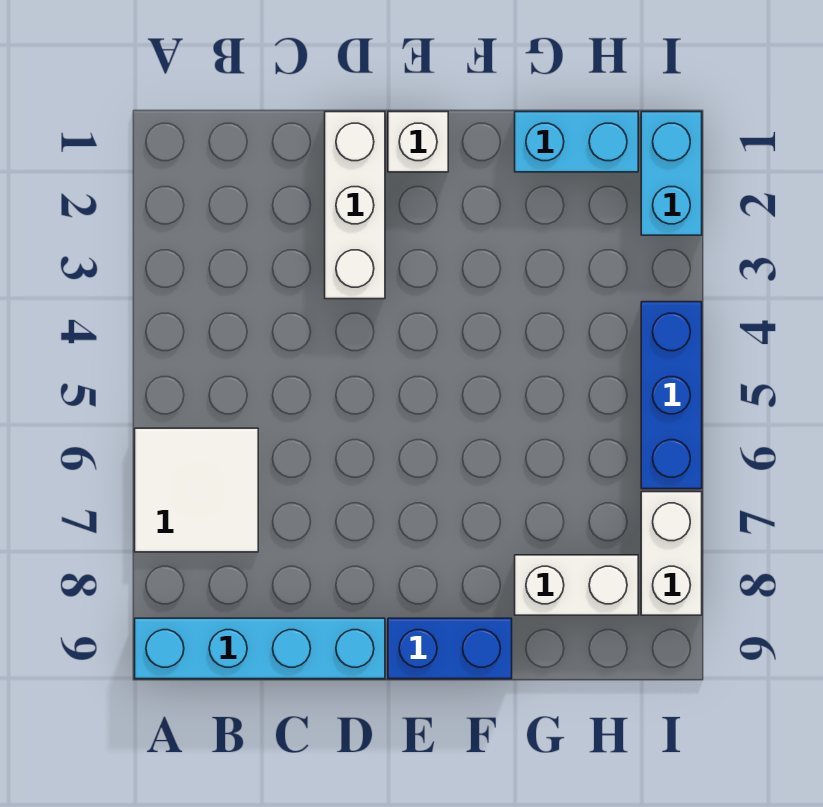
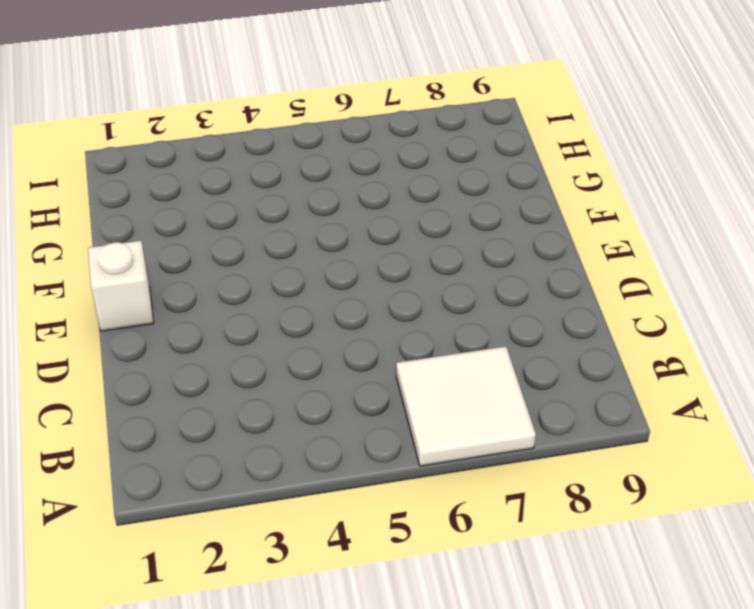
none -> cyan brick A9:D9 level 1
none -> white brick D1:D3 level 1

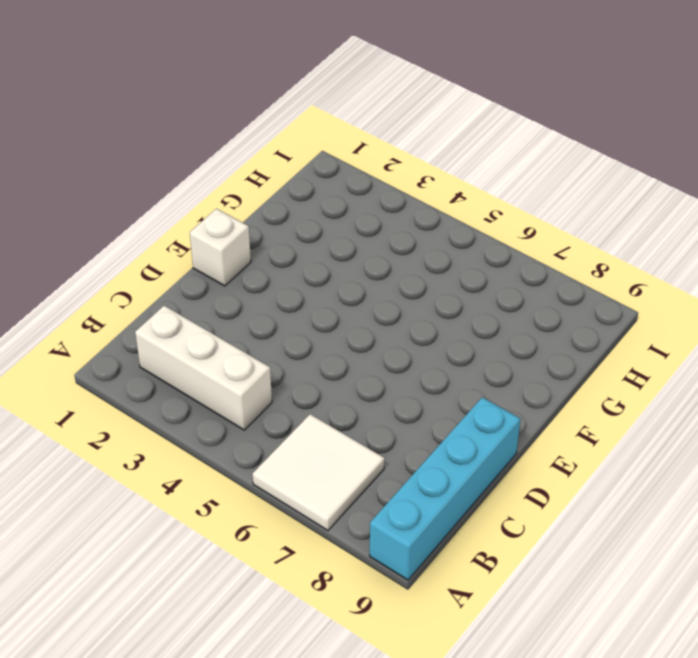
white brick B2:B4 level 1 -> white brick D1:D3 level 1
none -> blue brick E9:F9 level 1
none -> cyan brick G1:H1 level 1

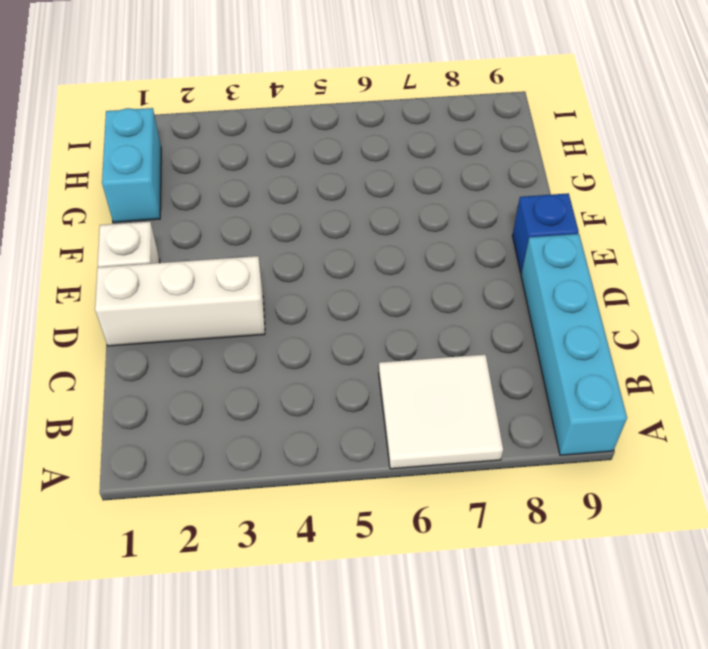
blue brick E9 level 1 -> blue brick E9:F9 level 1
none -> white brick G8:H8 level 1
none -> cyan brick I1:I2 level 1

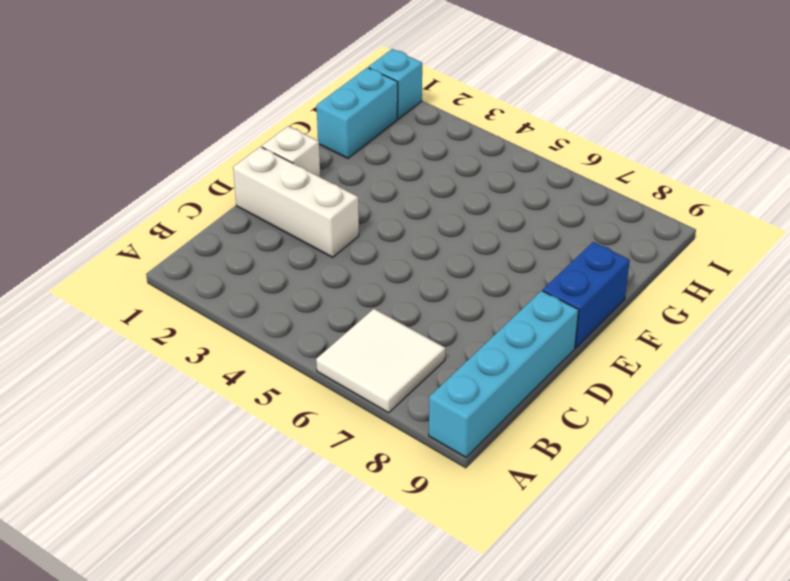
cyan brick I1 level 1 -> cyan brick I1:I2 level 1
none -> white brick G8:H8 level 1
none -> blue brick I4:I6 level 1

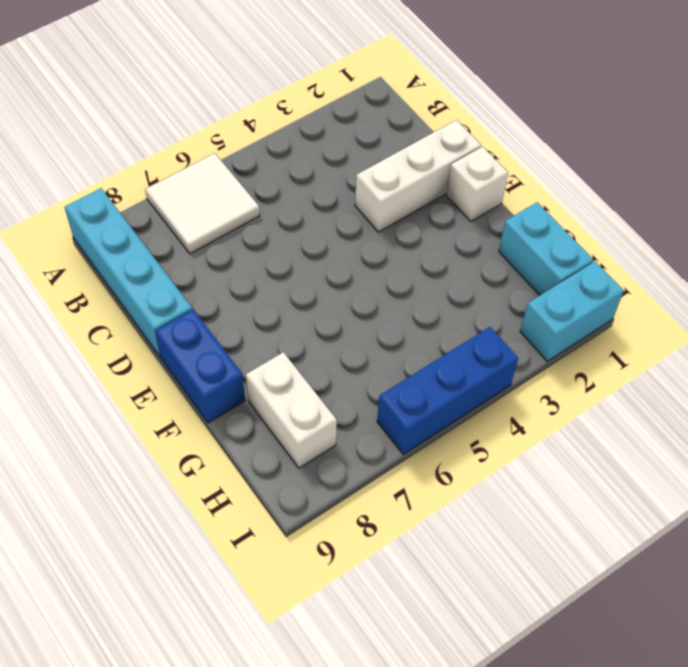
none -> white brick I7:I8 level 1

